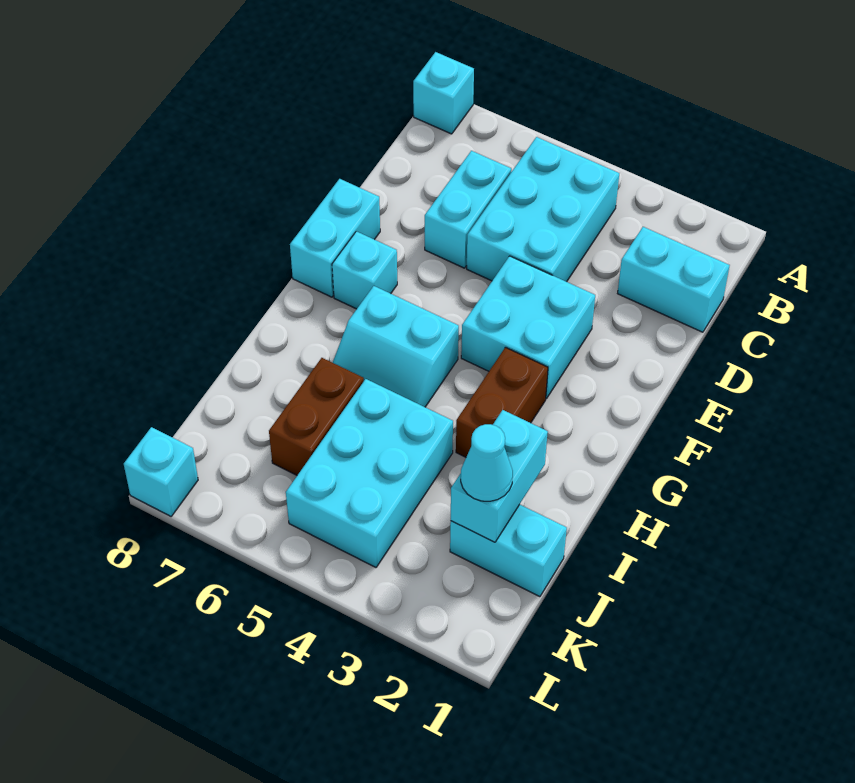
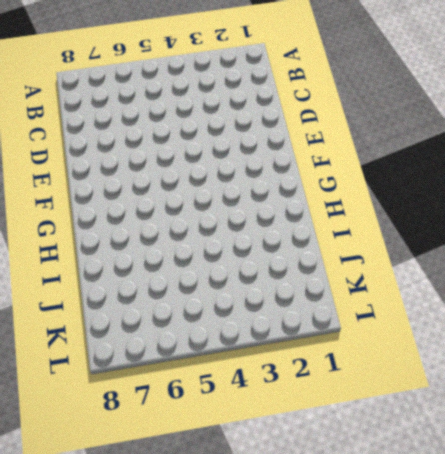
none -> cyan brick A8 level 1
none -> cyan brick B4:D5 level 1
none -> cyan brick C1:C2 level 1

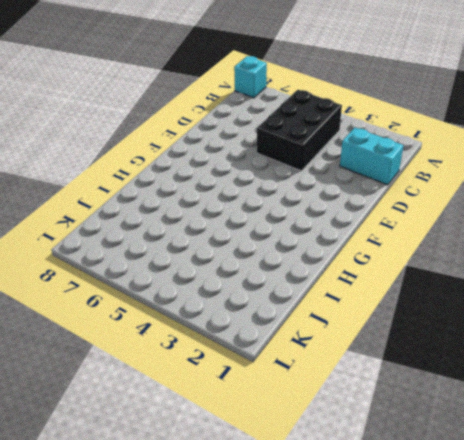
black brick B4:D5 level 1 -> cyan brick B4:D5 level 1
none -> cyan brick C6:D6 level 1
none -> cyan brick E3:F4 level 1
none -> cyan brick E8:F8 level 1

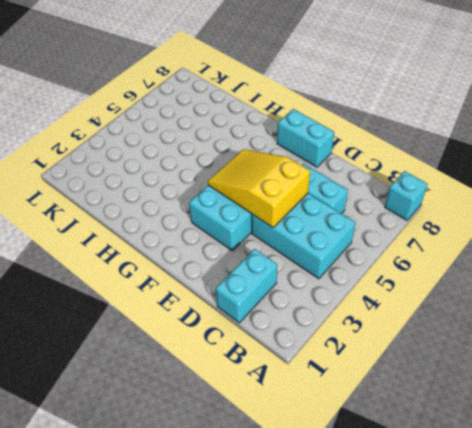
yellow slope D4:F5 level 2 top D -> none
none -> cyan brick F7 level 1
none -> brown brick G3:H3 level 1
none -> cyan slope G5:H6 level 1 top G

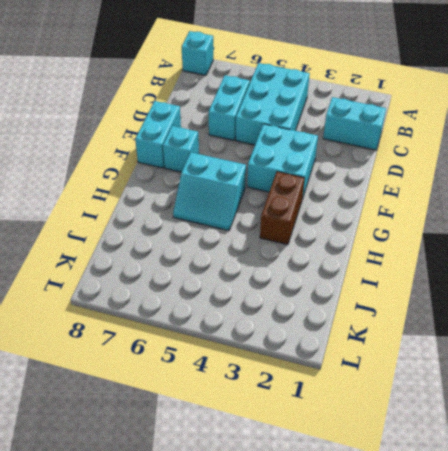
none -> cyan brick I4:K5 level 1
none -> brown brick I6:J6 level 1
none -> cyan brick J1:J2 level 1

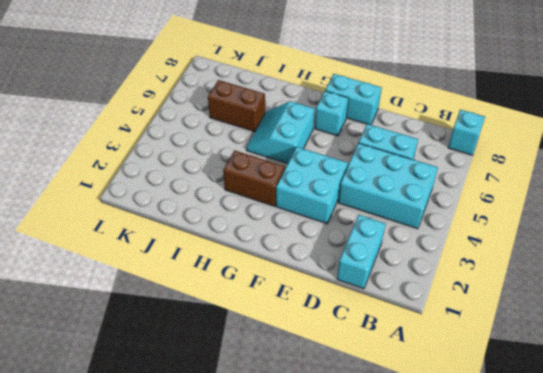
none -> cyan brick I4:K5 level 1
none -> cyan brick J1:J2 level 1
none -> cyan brick L8 level 1

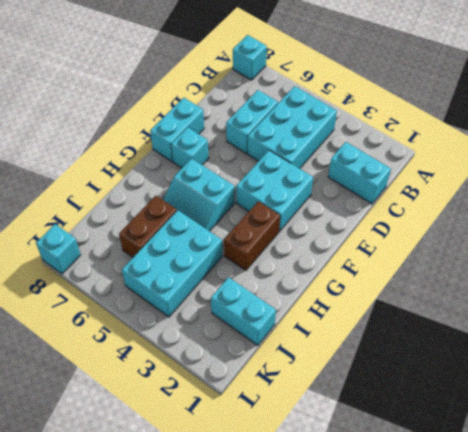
none -> cyan brick I2:J2 level 2
none -> cyan cone J2 level 3

